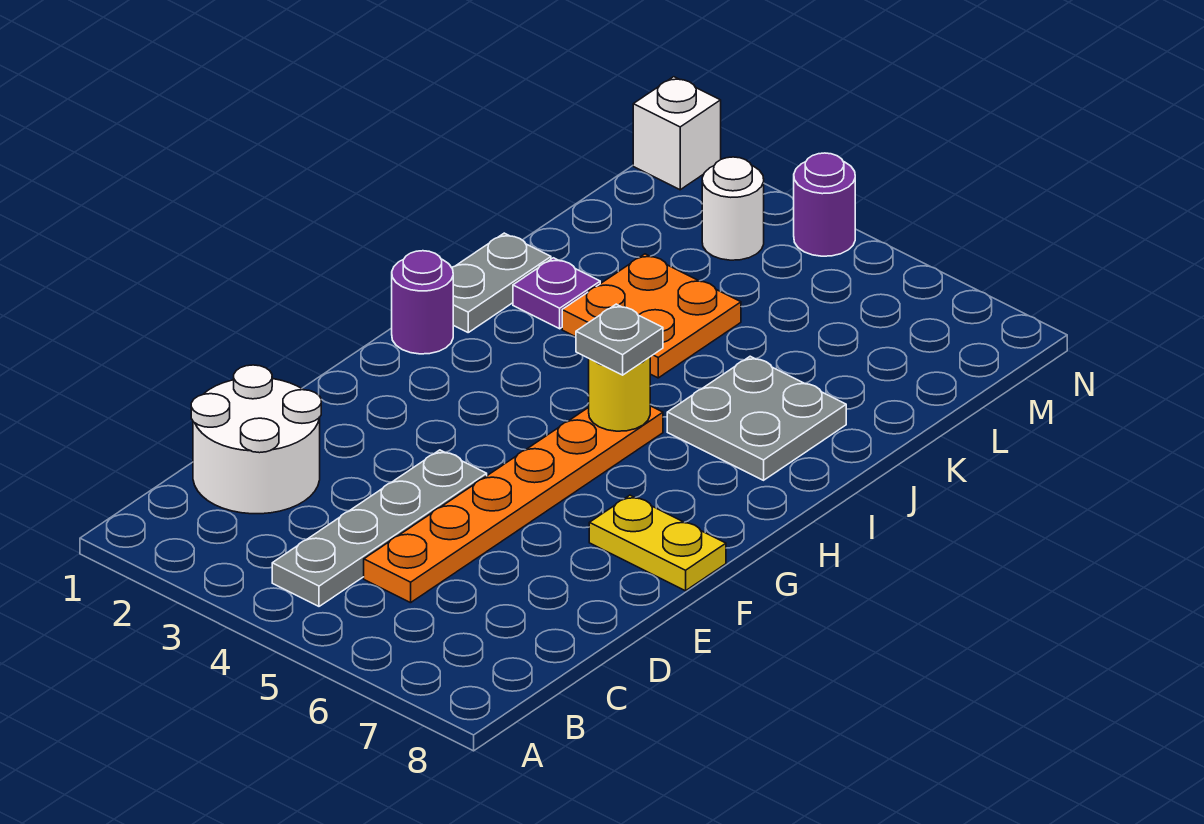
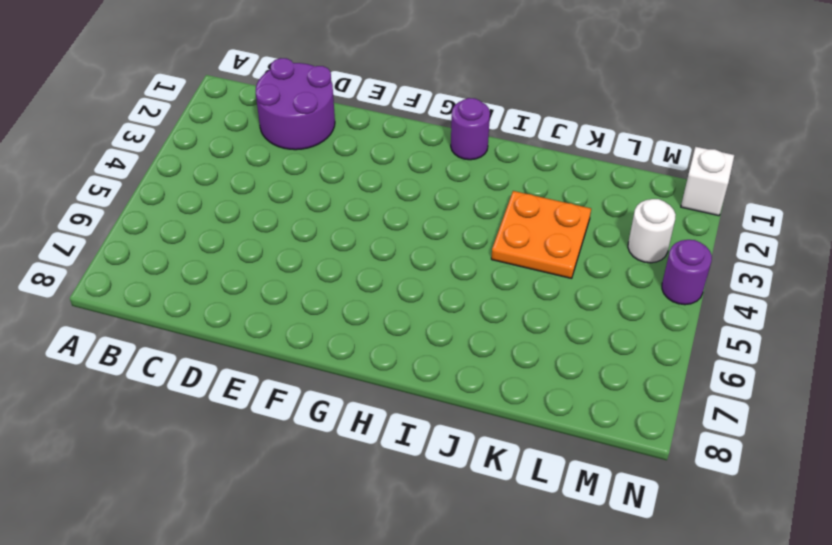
purple round brick C1:D2 level 1 -> white round brick C1:D2 level 1
none -> grey plate B4:E4 level 1
none -> orange plate C5:H5 level 1
none -> yellow plate F7:F8 level 1

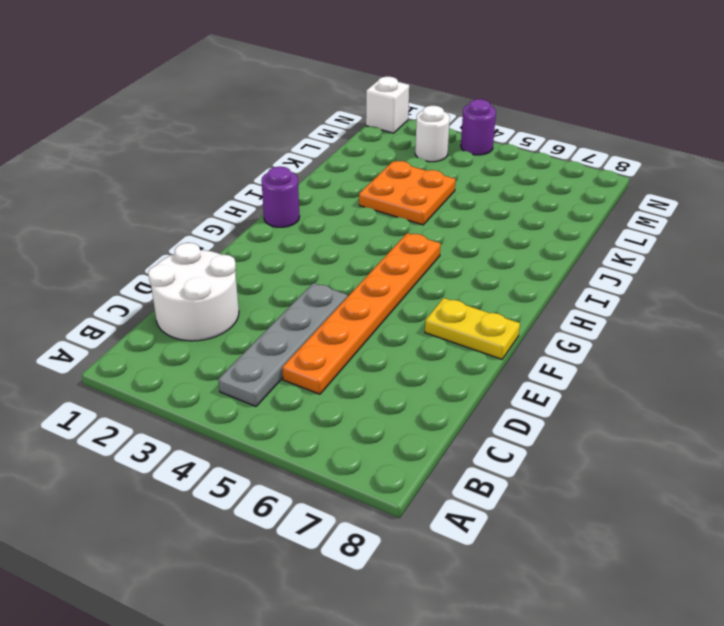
none -> grey plate I1:J1 level 1
none -> grey plate I6:J7 level 1
none -> purple plate J2 level 1

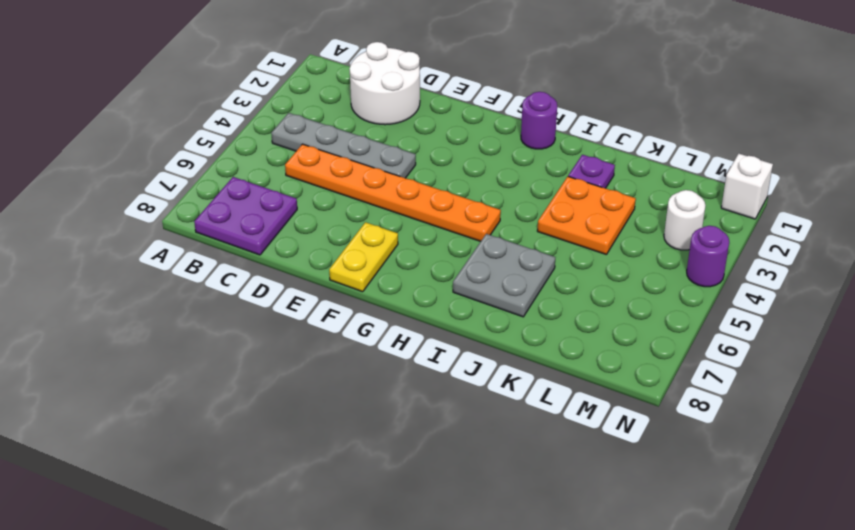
purple plate B7:C8 level 1 -> none
none -> grey plate I1:J1 level 1
none -> yellow round brick H5 level 2
none -> grey plate H5 level 3

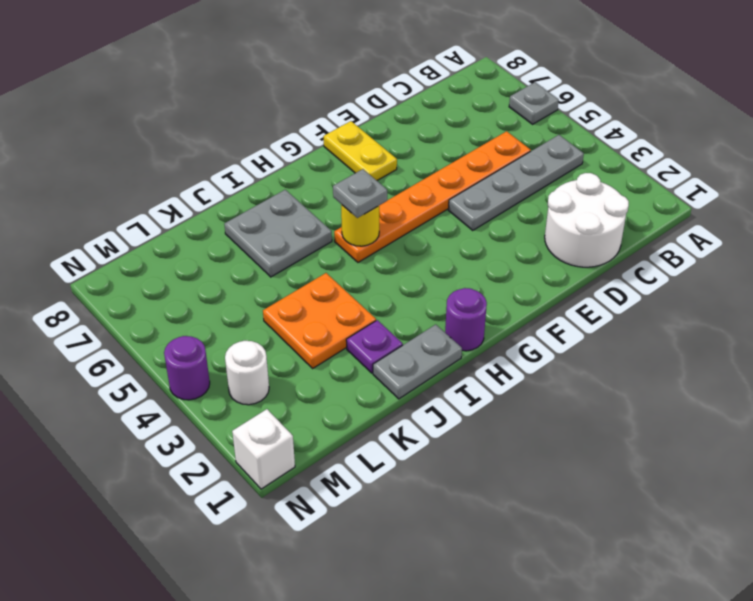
grey plate A6 level 1 -> none

